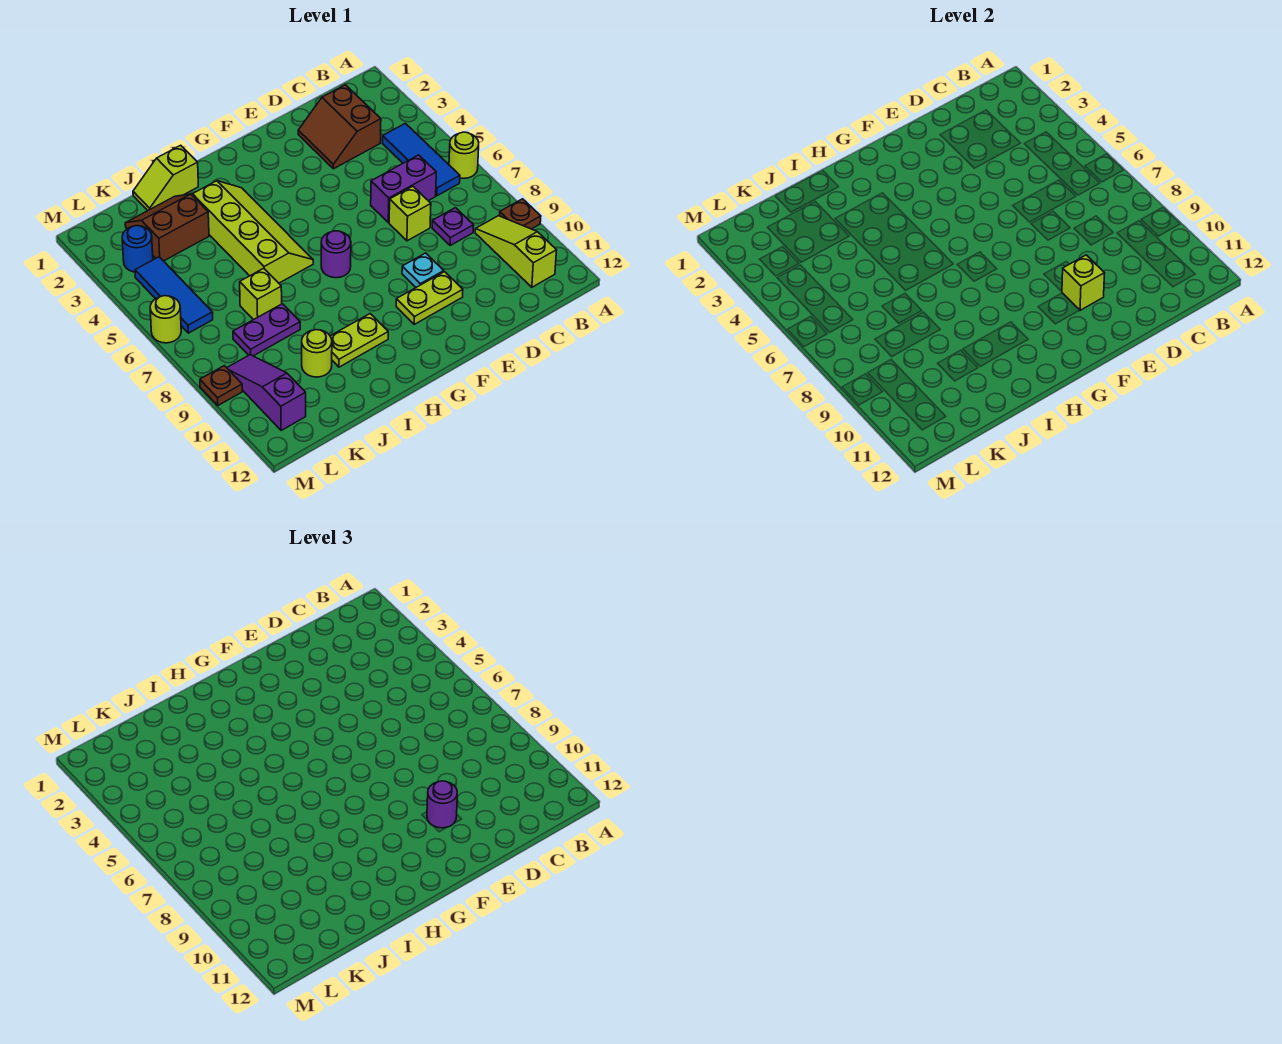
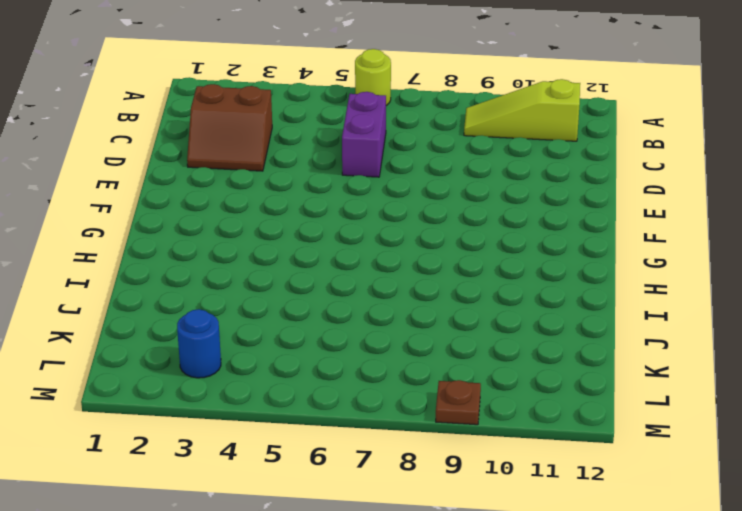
none -> brown plate A9 level 1
none -> blue tile B4:B6 level 1
none -> purple plate C8 level 1

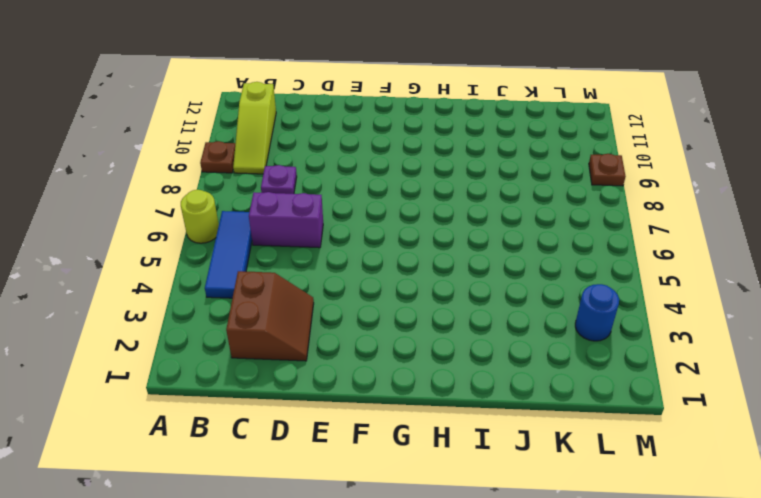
none -> lime brick D7 level 1
none -> cyan plate E9 level 1
none -> lime plate E10:F10 level 1

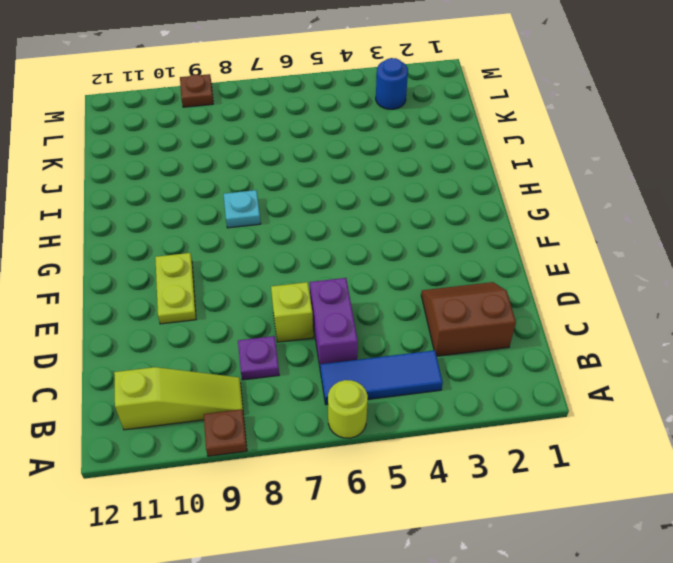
cyan plate H8 level 1 -> cyan plate E9 level 1
none -> purple round brick G7 level 1
none -> lime slope H3:I6 level 1 top I
none -> lime plate H10:I10 level 1

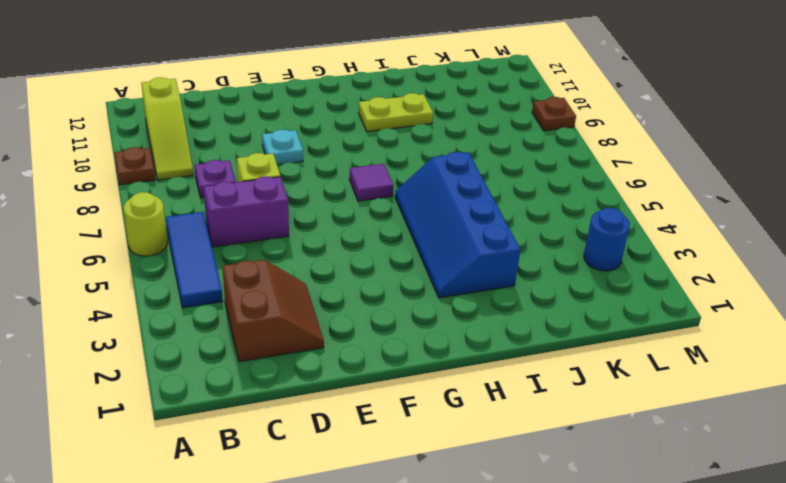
purple tile G7 level 1 -> purple round brick G7 level 1
blue slope H3:I6 level 1 top I -> lime slope H3:I6 level 1 top I
none -> lime plate E10:F10 level 1
none -> lime slope I1:J1 level 1 top I
none -> brown slope J2:K3 level 1 top 3

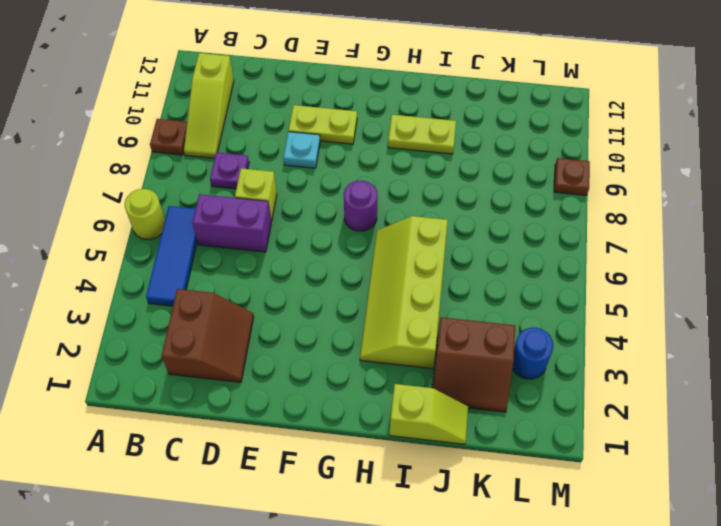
none -> lime brick J7 level 1
none -> purple plate J8:K8 level 1
none -> lime round brick J10 level 1

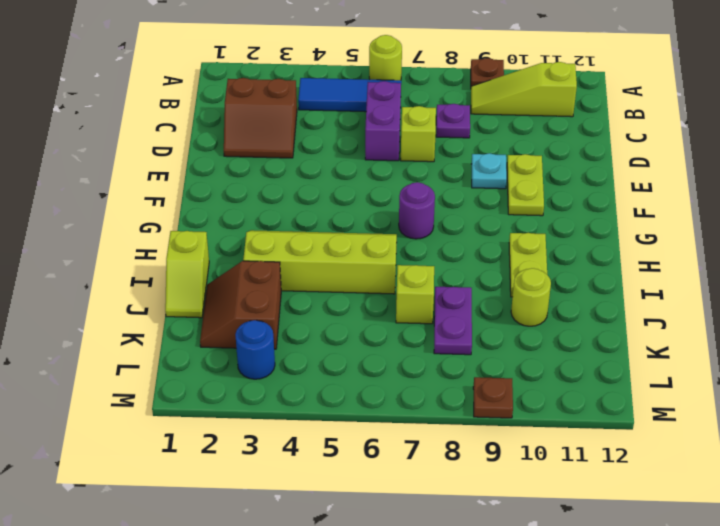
none -> blue tile L4:L6 level 1
none -> purple slope L9:L11 level 1 top 11
none -> lime round brick M6 level 1

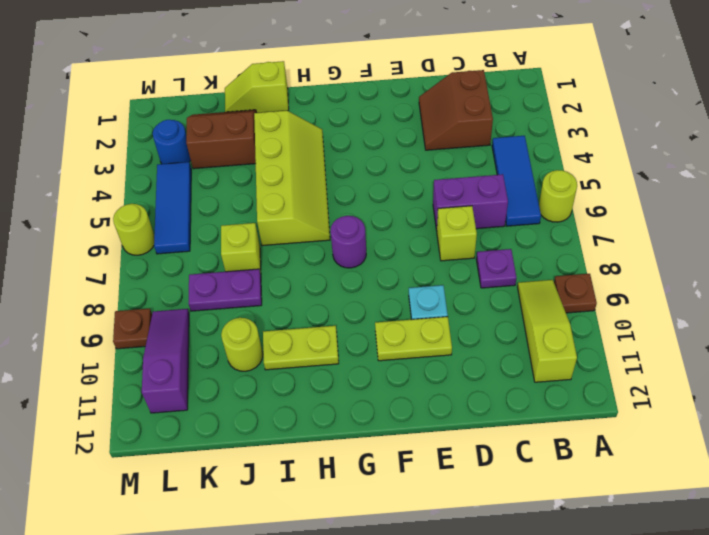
none -> lime brick E10 level 2
none -> purple round brick E10 level 3

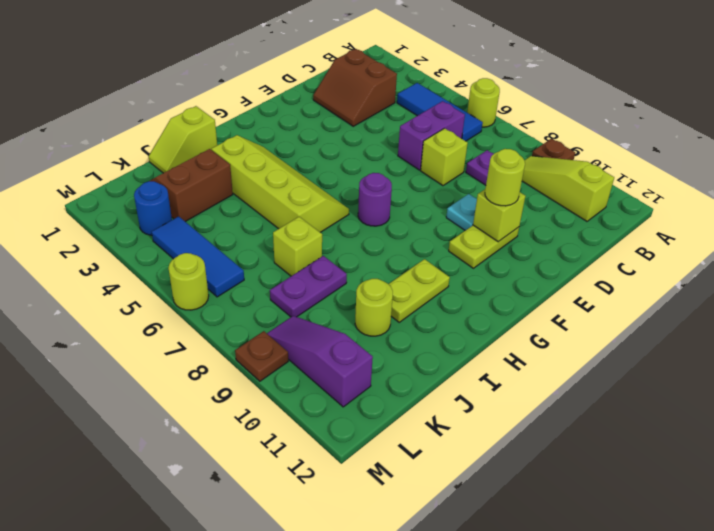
lime round brick E10 level 3 -> purple round brick E10 level 3

